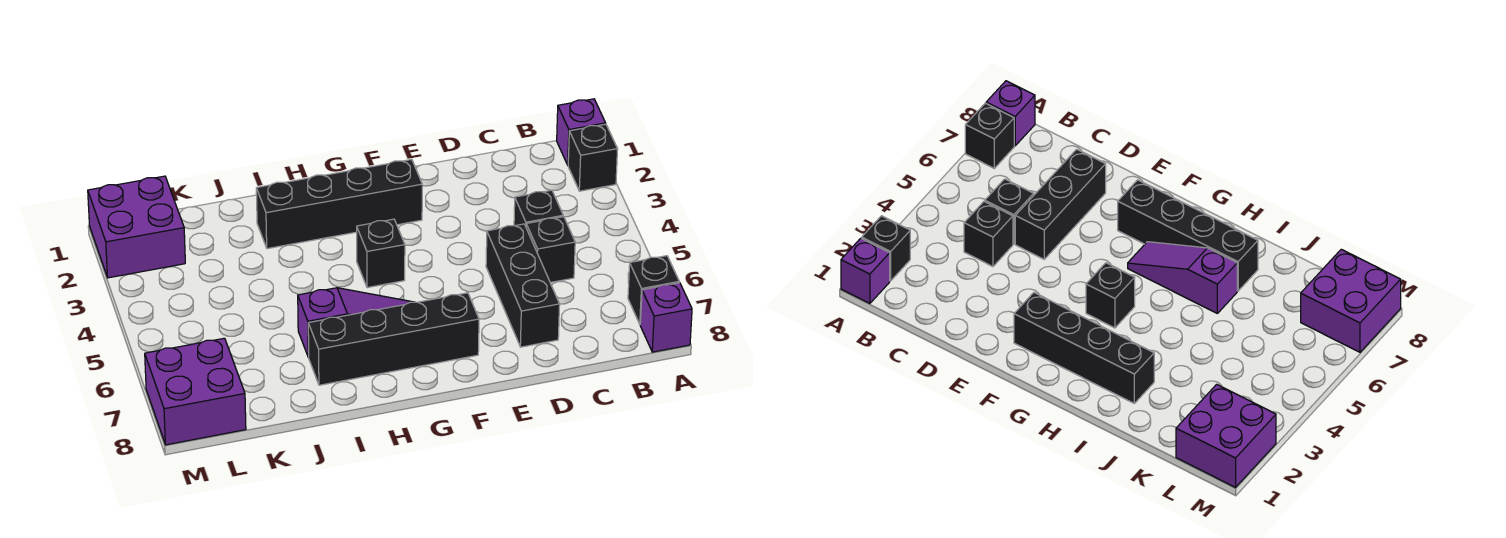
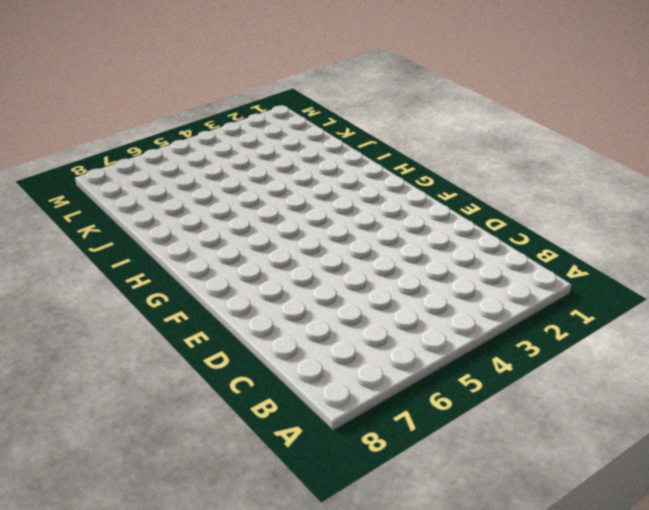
none -> purple brick A1 level 1
none -> black brick A2 level 1
none -> black brick A7 level 1

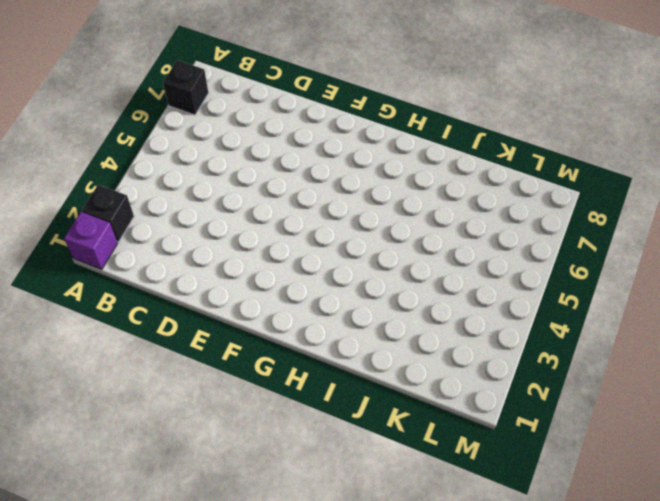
none -> purple brick A8 level 1
none -> black brick C4 level 1
none -> black brick C5 level 1

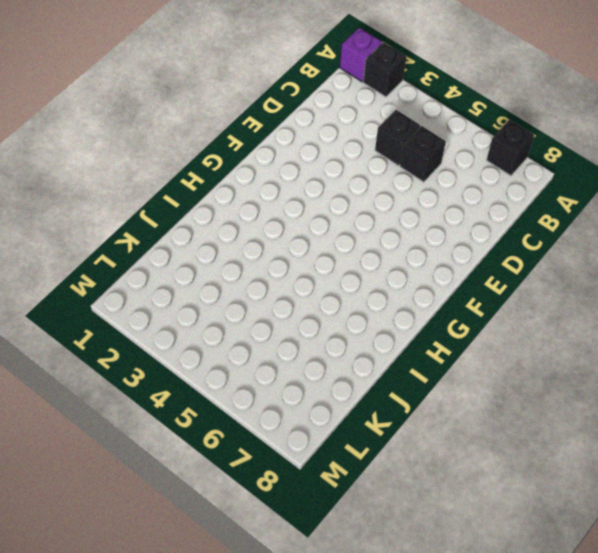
none -> purple brick A8 level 1
none -> black brick D5:D7 level 1
none -> black brick F2:I2 level 1

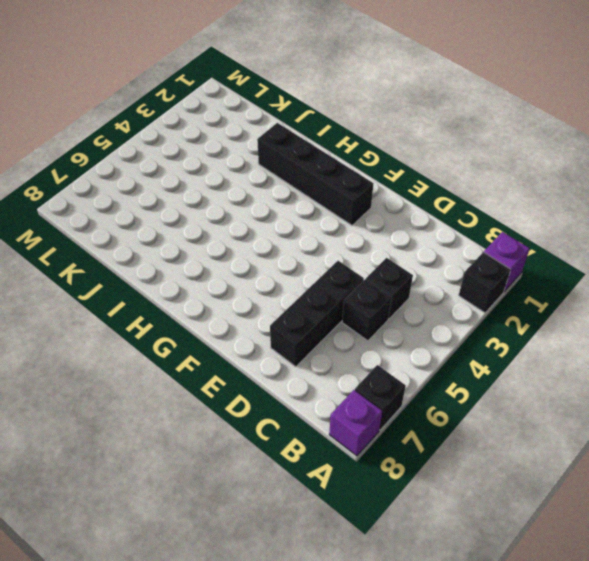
none -> black brick F7:I7 level 1
none -> black brick G4 level 1
none -> purple slope G6:I6 level 1 top I

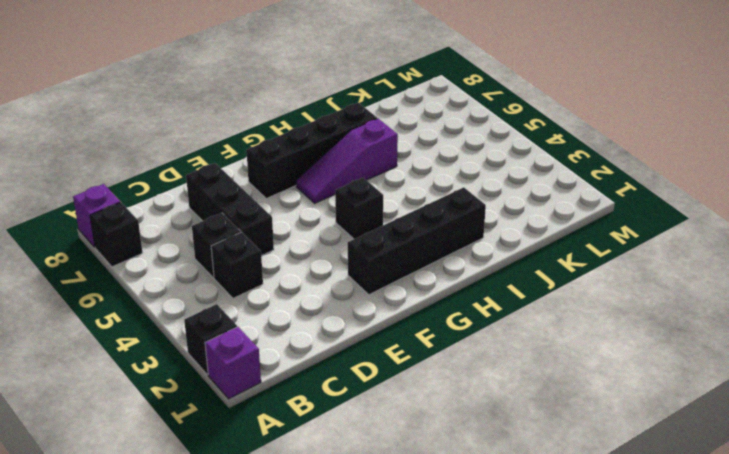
none -> purple brick L1:M2 level 1
none -> purple brick L7:M8 level 1

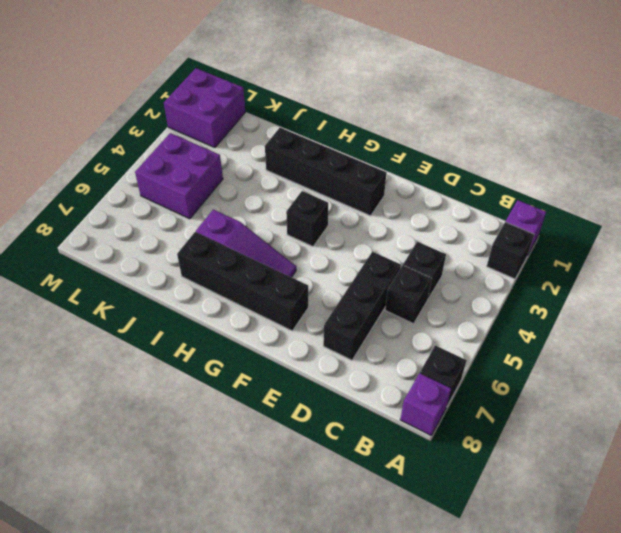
purple brick K4:L5 level 1 -> purple brick L7:M8 level 1

